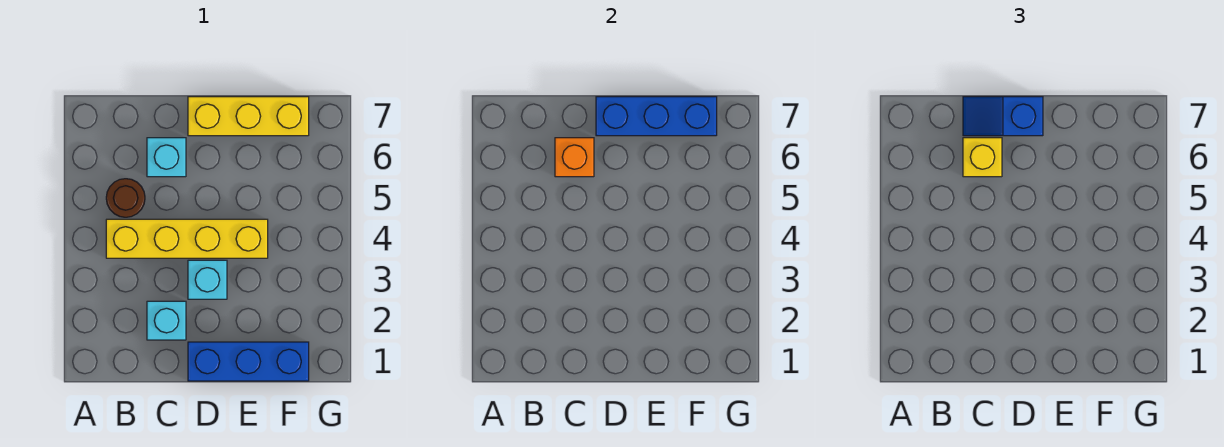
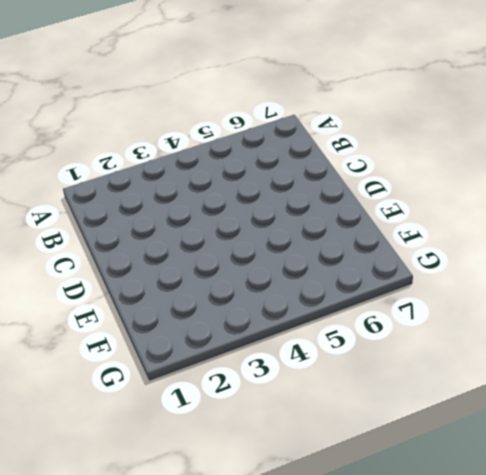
none -> yellow brick B4:E4 level 1
none -> brown round brick B5 level 1

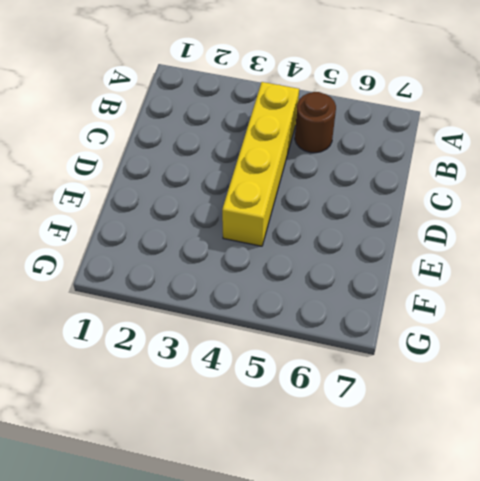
none -> cyan brick C2 level 1
none -> cyan brick C6 level 1

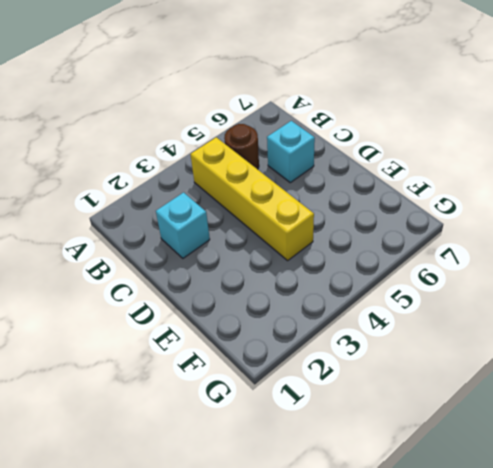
none -> blue brick D1:F1 level 1
none -> cyan brick D3 level 1

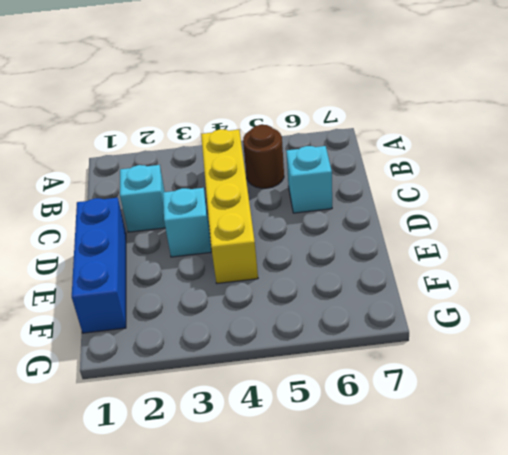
none -> yellow brick D7:F7 level 1
none -> orange brick C6 level 2

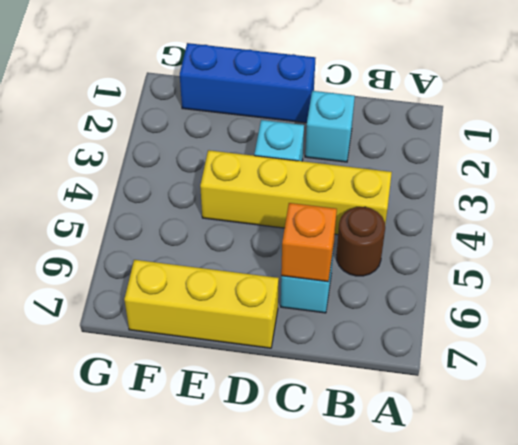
none -> blue brick D7:F7 level 2
none -> yellow brick C6 level 3

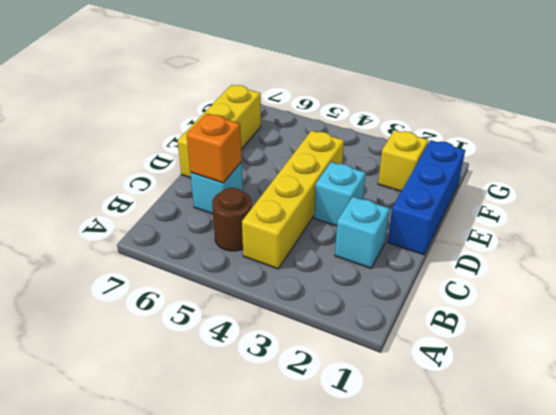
yellow brick F2 level 1 -> yellow brick C6 level 3
none -> blue brick D7:F7 level 2
none -> blue slope C7:D7 level 3 top D

